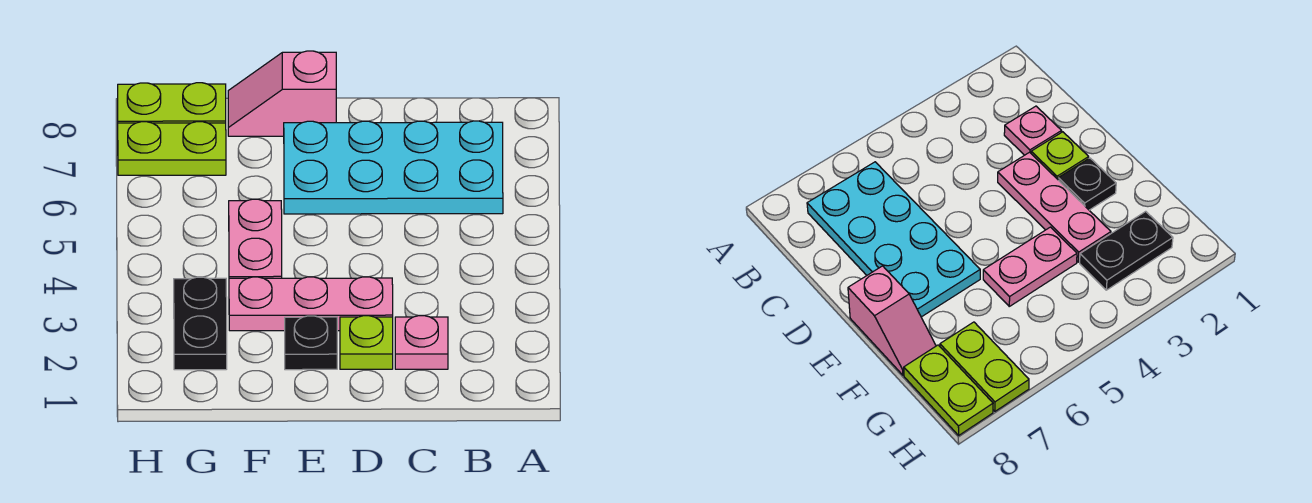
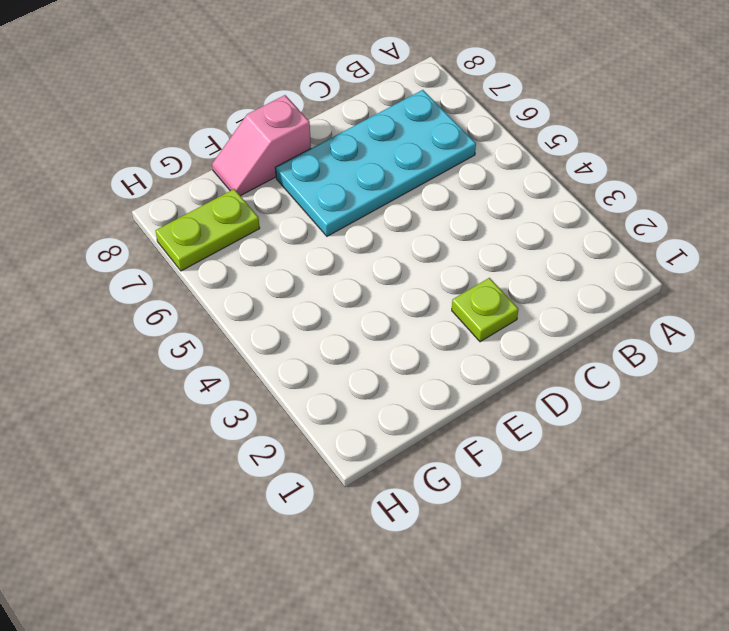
none -> pink plate C2 level 1
none -> pink plate D3:F3 level 1

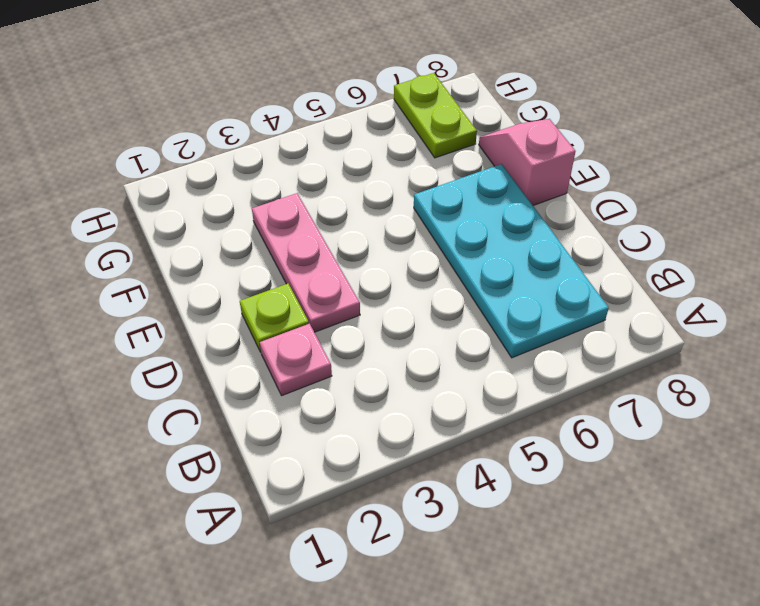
none -> black plate E2 level 1
none -> pink plate F4:F5 level 1

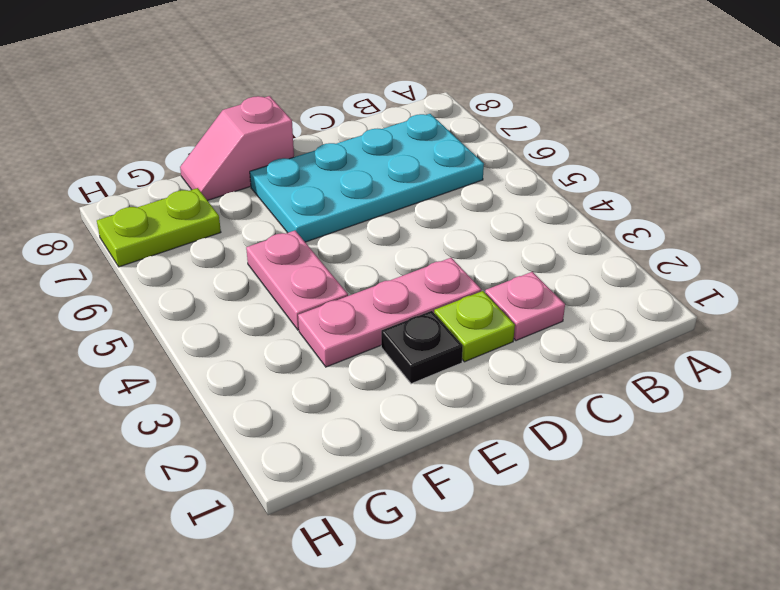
none -> black plate G2:G3 level 1
none -> lime plate G8:H8 level 1

